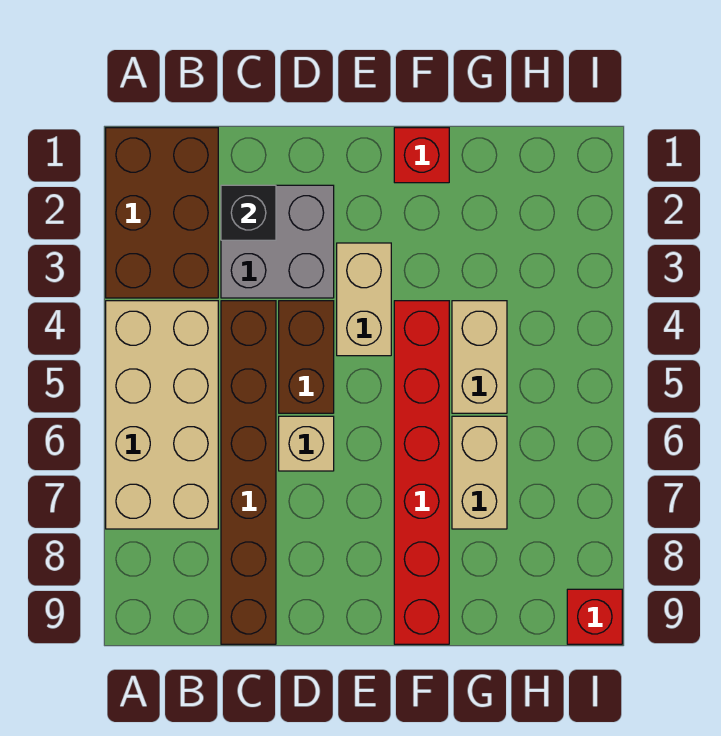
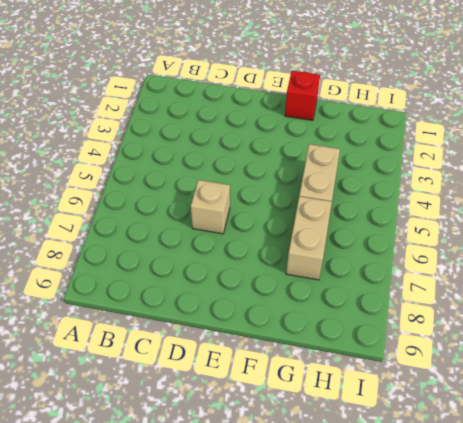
none -> brown brick A1:B3 level 1
none -> tan brick A4:B7 level 1
none -> grey brick C2:D3 level 1

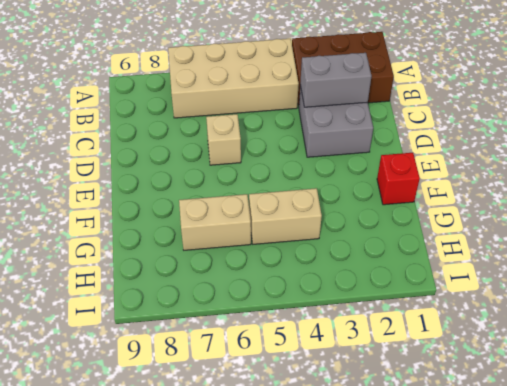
grey brick C2:C3 level 2 -> black brick C2 level 2
none -> brown brick C4:C9 level 1
none -> brown brick D4:D5 level 1
none -> tan brick E3:E4 level 1

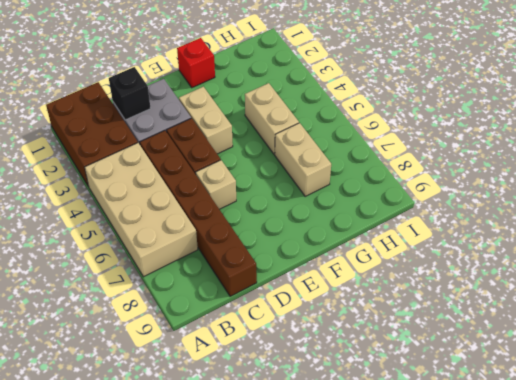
none -> red brick F4:F9 level 1
none -> red brick I9 level 1

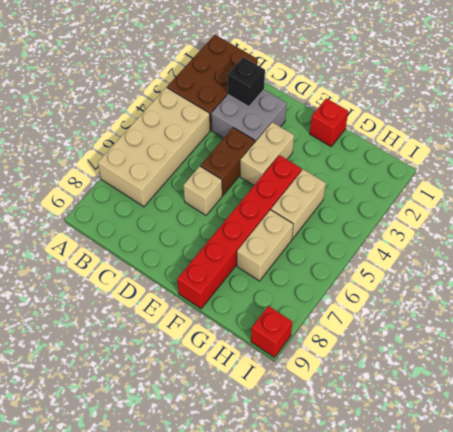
none -> brown brick C4:C9 level 1

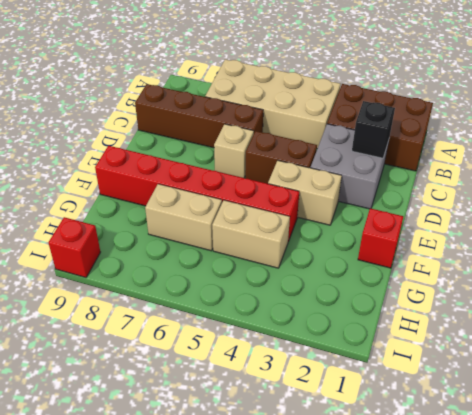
brown brick C6:C9 level 1 -> brown brick C4:C9 level 1

